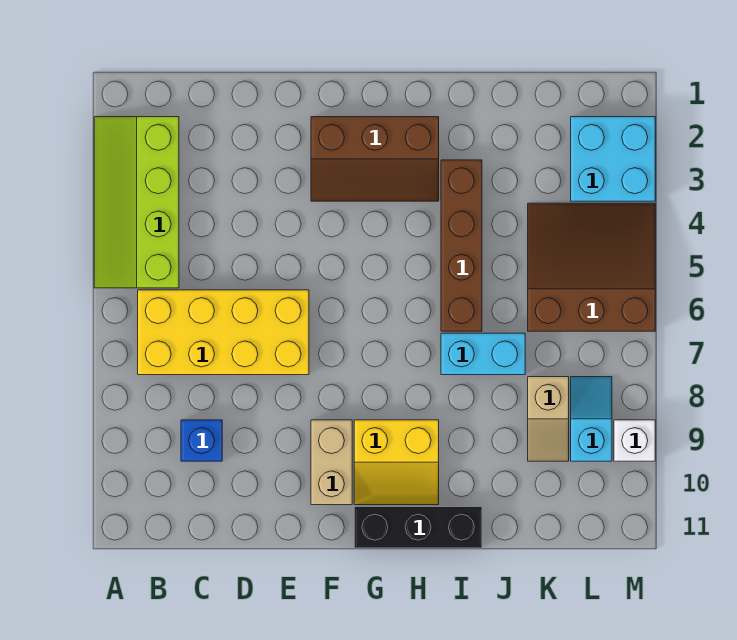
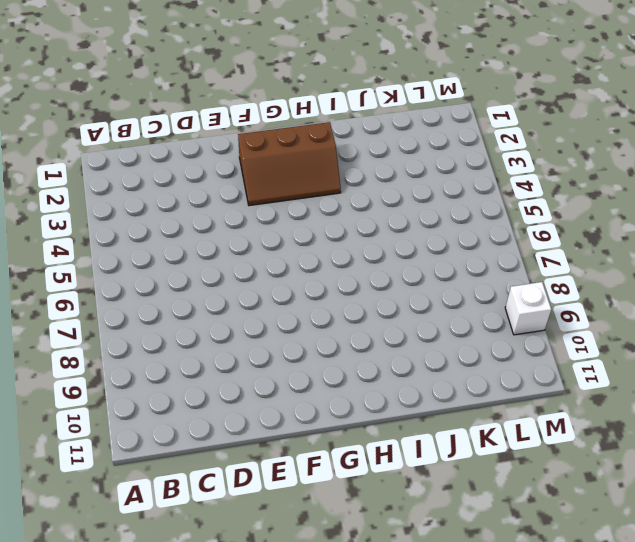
none -> lime slope A2:B5 level 1 top B
none -> yellow brick B6:E7 level 1
none -> blue brick C9 level 1

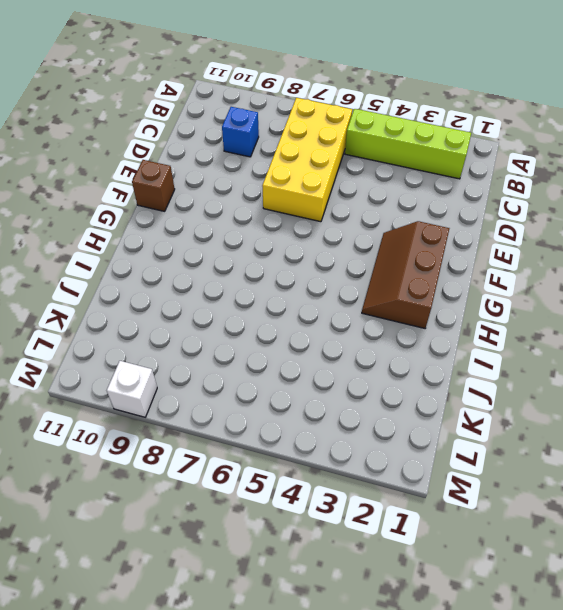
brown brick F11 level 1 -> none
none -> tan brick F9:F10 level 1
none -> yellow slope G9:H10 level 1 top 9
none -> black brick G11:I11 level 1

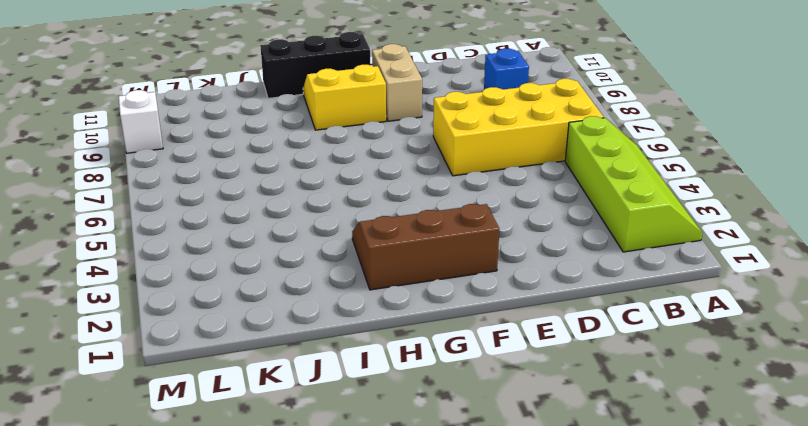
none -> brown brick I3:I6 level 1
none -> cyan brick I7:J7 level 1
none -> brown slope K4:M6 level 1 top 6

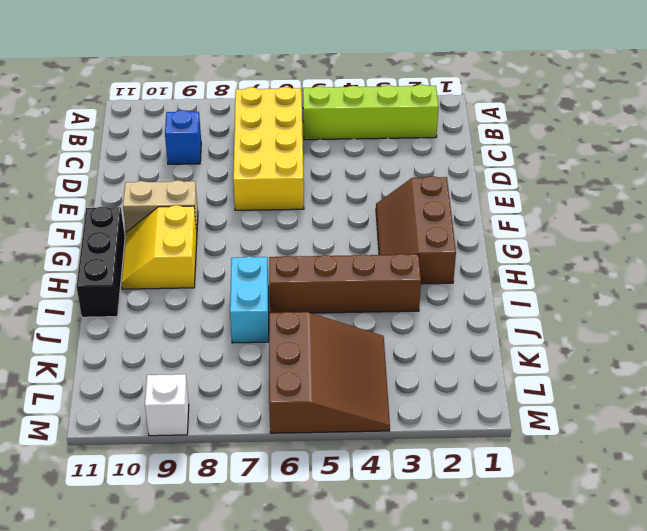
none -> tan slope K8:K9 level 1 top 8
none -> cyan brick L2:M3 level 1
none -> cyan slope L8:L9 level 1 top 9

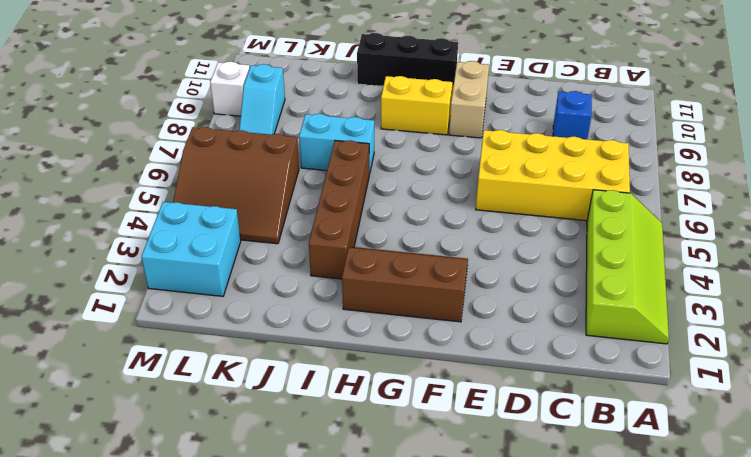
none -> tan slope K8:K9 level 1 top 8

